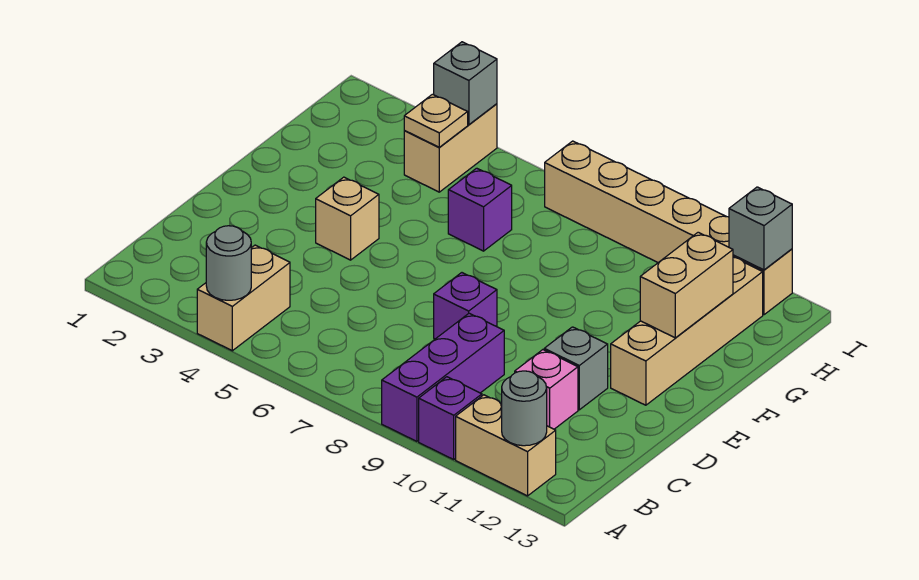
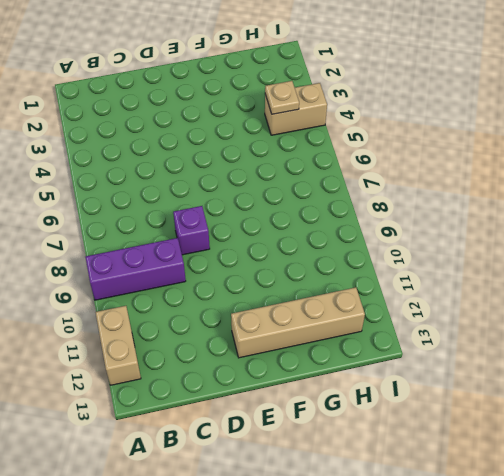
none -> tan brick A4:B4 level 1
none -> purple brick A10 level 1
none -> pink brick C11 level 1

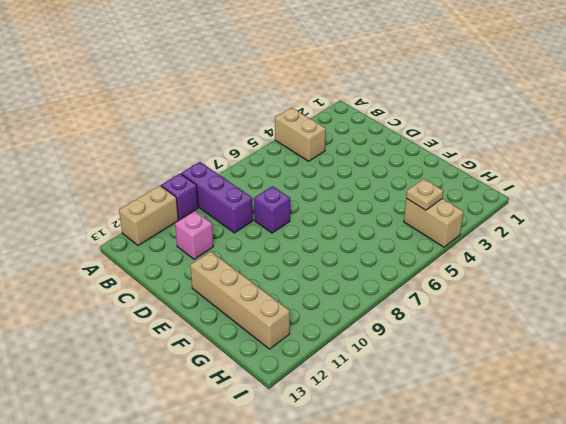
none -> grey brick D11 level 1
none -> tan brick E4 level 1
none -> purple brick G6 level 1

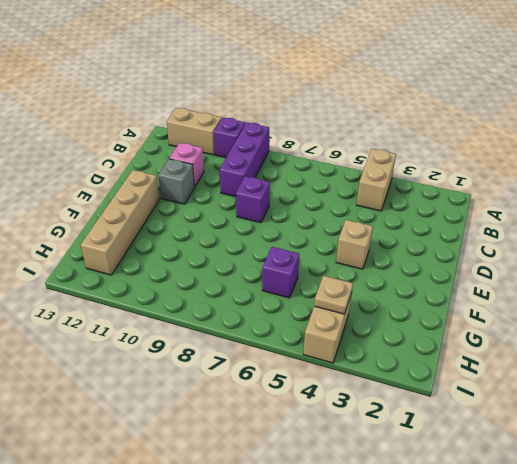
none -> tan brick I7:I12 level 1
none -> grey round brick A4 level 2
none -> grey round brick A12 level 2

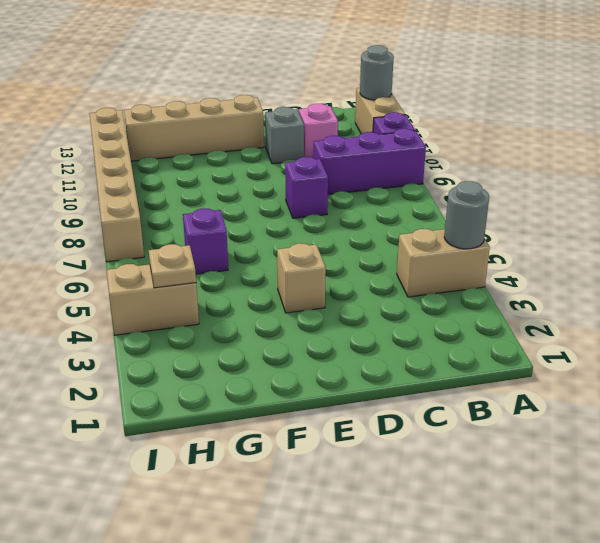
none -> tan brick F12:G12 level 2
none -> grey brick I4 level 2
none -> grey brick I12 level 2

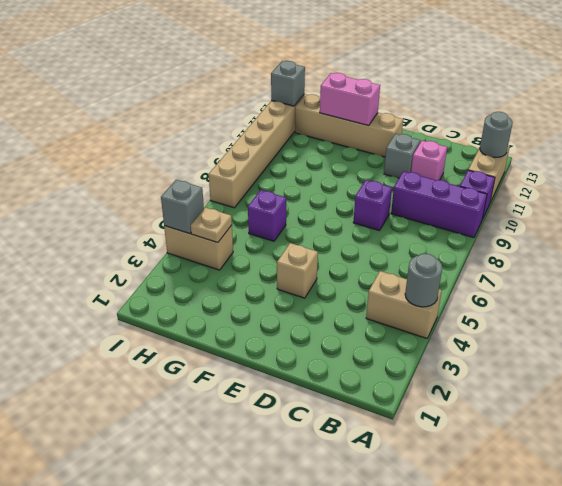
pink brick F12:G12 level 2 -> tan brick F12:G12 level 2

